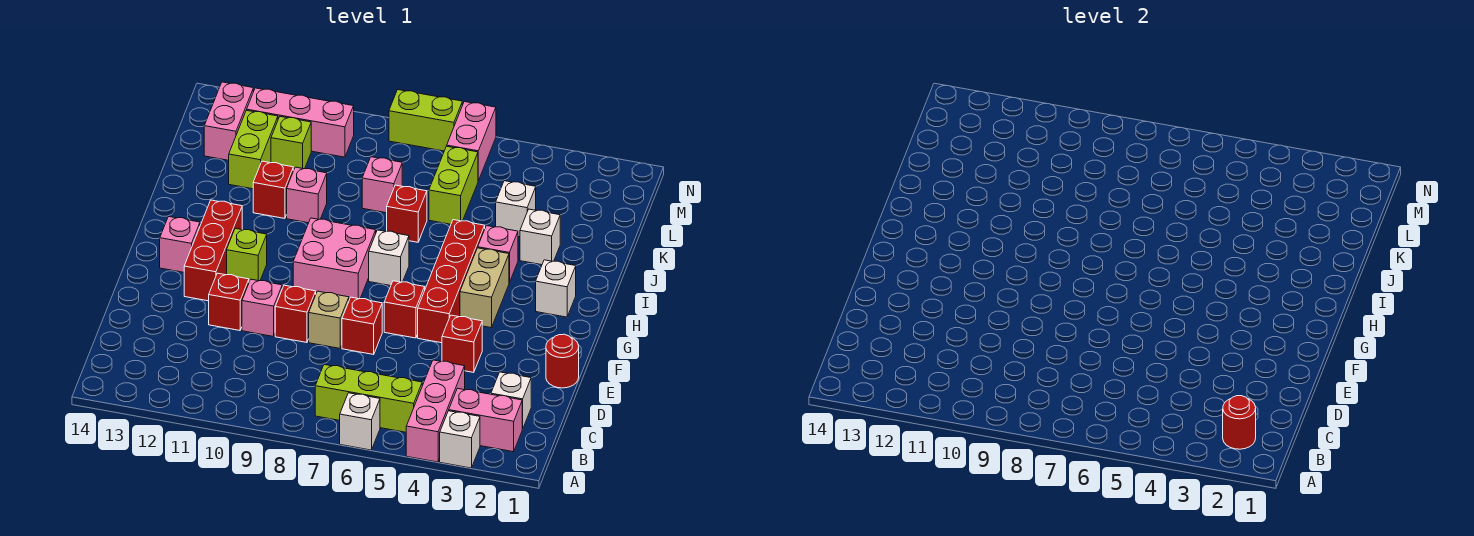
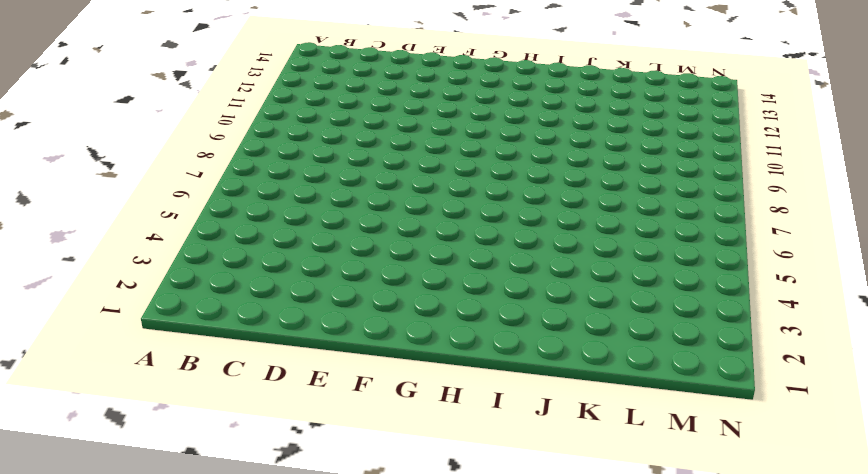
none -> white brick A3 level 1
none -> pink brick A4:C4 level 1
none -> white brick A6 level 1
none -> pink brick B2:B3 level 1

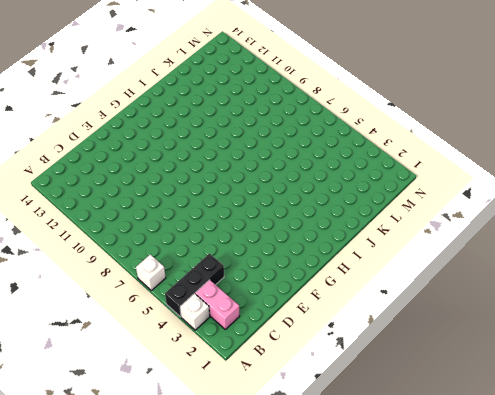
black brick A4:C4 level 1 -> pink brick A4:C4 level 1
none -> lime brick B5:B7 level 1
none -> white brick C2 level 1
none -> red round brick E1 level 1
none -> red brick E4 level 1

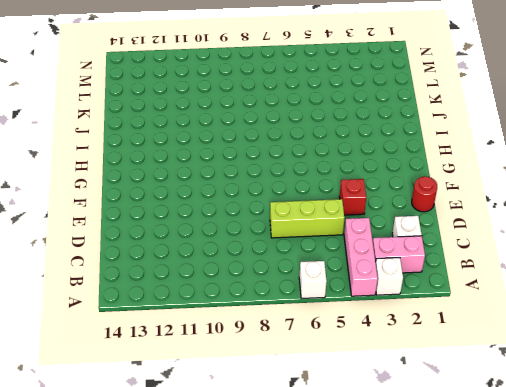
lime brick D5:D7 level 1 -> lime brick B5:B7 level 1
none -> red brick E7 level 1
none -> tan brick E8 level 1
none -> red brick E9 level 1
none -> pink brick E10 level 1

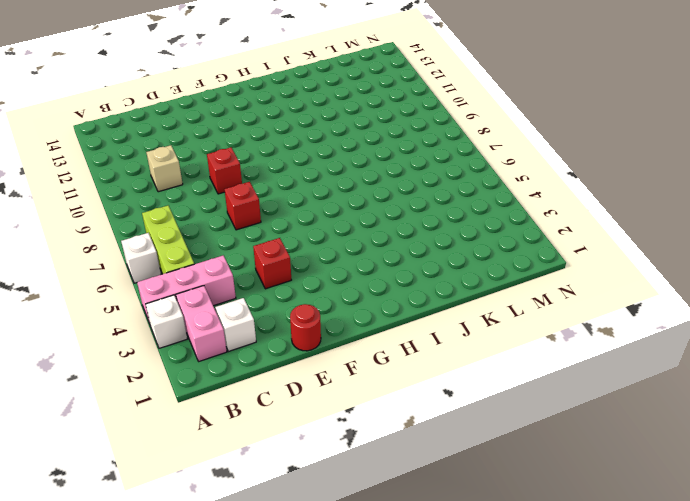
tan brick C10 level 1 -> tan brick E8 level 1
none -> pink brick E10 level 1
none -> red brick E11 level 1
none -> red brick F5:I5 level 1
none -> red brick F6 level 1

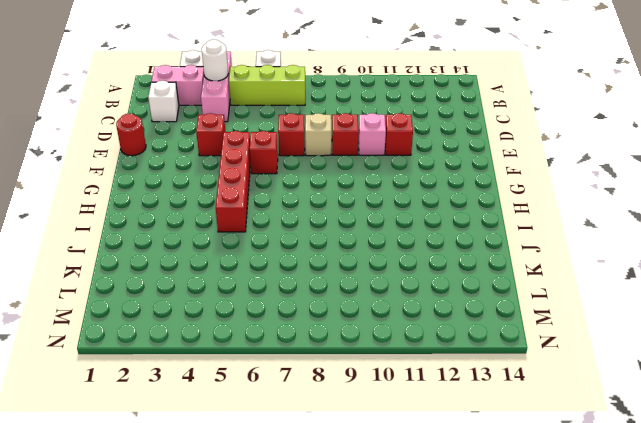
white round brick B4 level 2 -> none
none -> red brick F12:H12 level 1
none -> tan brick G4:H4 level 1
none -> pink brick G8:H9 level 1
none -> lime brick G11 level 1

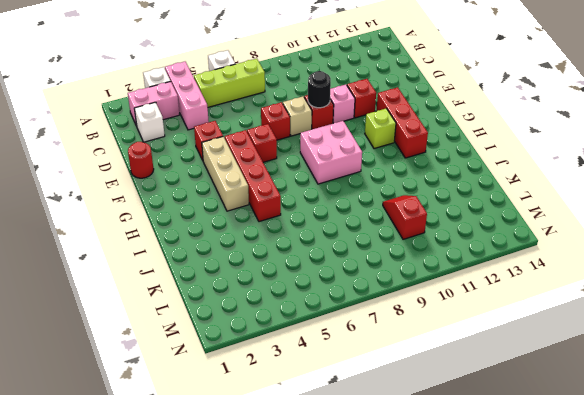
black round brick E9 level 2 -> none
tan brick F4:H4 level 1 -> tan brick G4:H4 level 1
red slope K10:L10 level 1 top L -> none
none -> pink brick G13 level 1
none -> white brick H2 level 1
none -> white brick H7 level 1
none -> pink brick I4 level 1

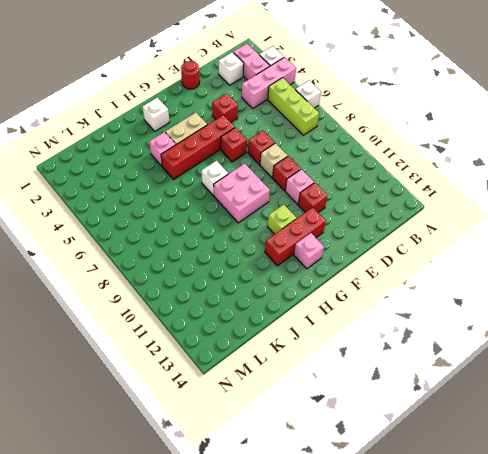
none -> white brick J3 level 1
none -> red brick J7 level 1
none -> pink brick J10 level 1
none -> red brick J11 level 1

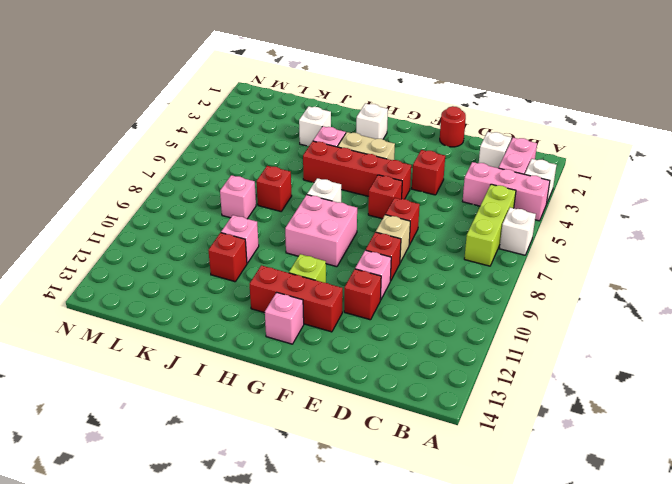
none -> white brick K4 level 1
none -> lime brick K6:L6 level 1
none -> lime brick K12:L12 level 1
none -> lime brick L11 level 1

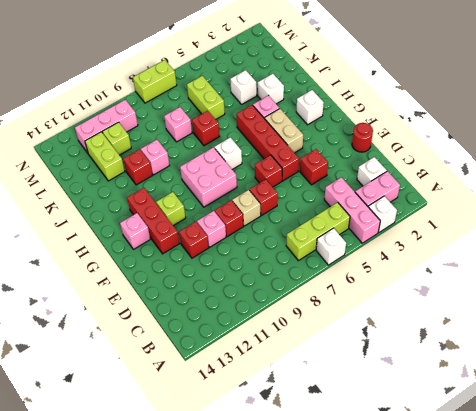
none -> pink brick L13:M13 level 1
none -> pink brick M6:N6 level 1
none -> red round brick B2 level 2

